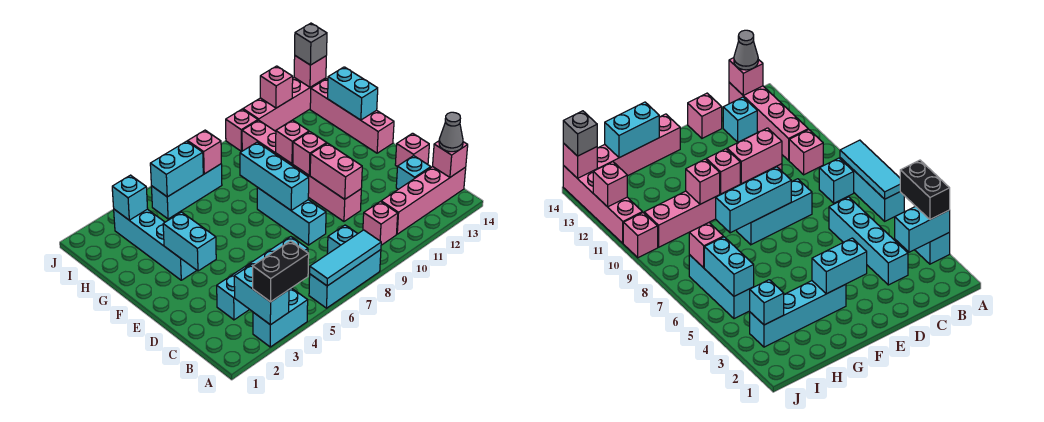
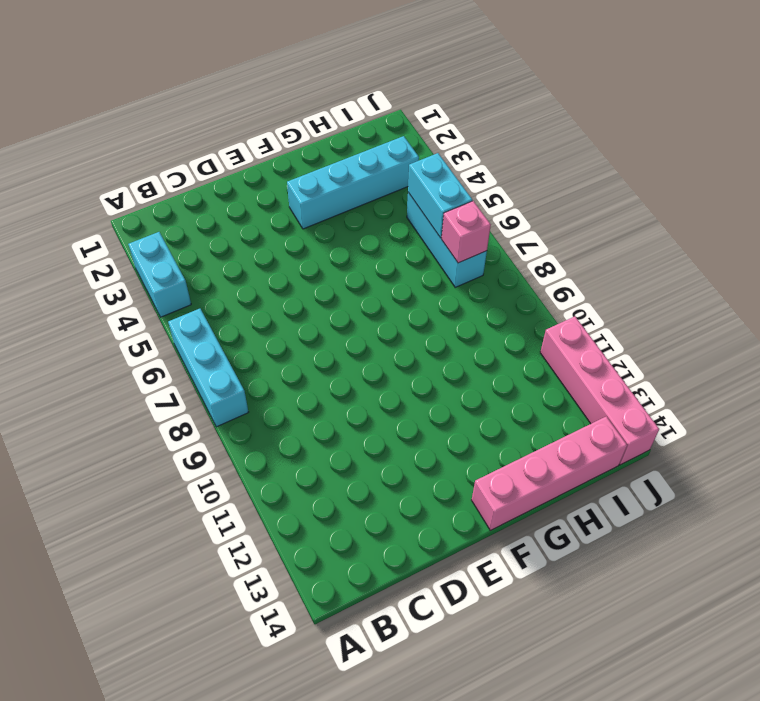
none -> cyan brick B8 level 1
none -> pink brick B10 level 1
none -> pink brick B11:B14 level 1
none -> cyan brick C3:C6 level 1

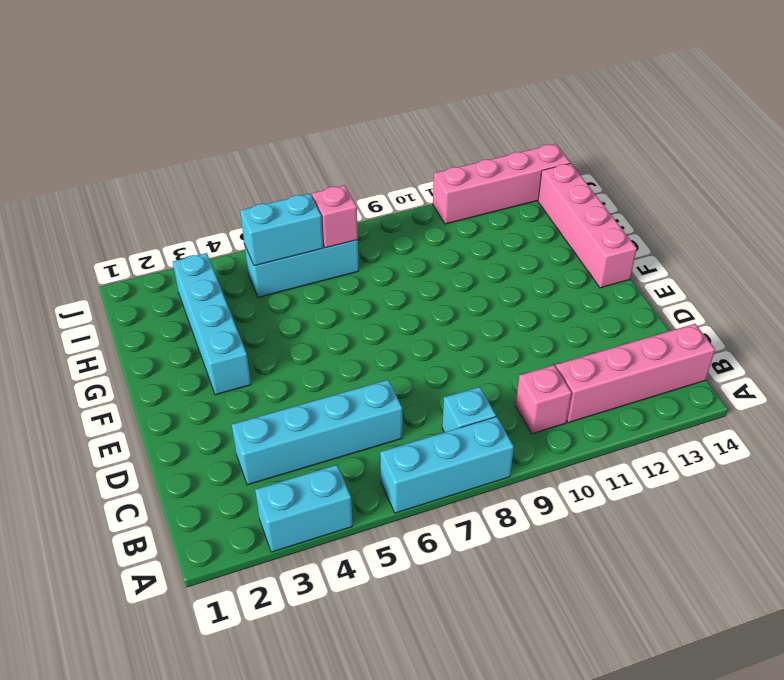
none -> cyan brick C13 level 1
none -> cyan brick D8:F8 level 1
none -> pink brick D10:I10 level 1
none -> pink brick D14 level 1

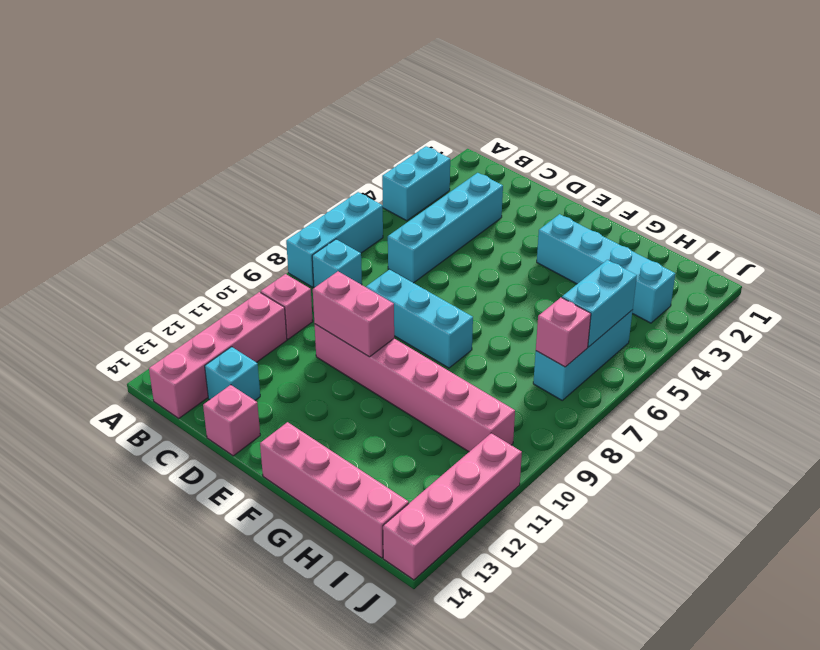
none -> pink brick J10 level 1
none -> cyan brick A3:B3 level 2
none -> cyan tile A6:A8 level 2
none -> pink brick B14 level 2

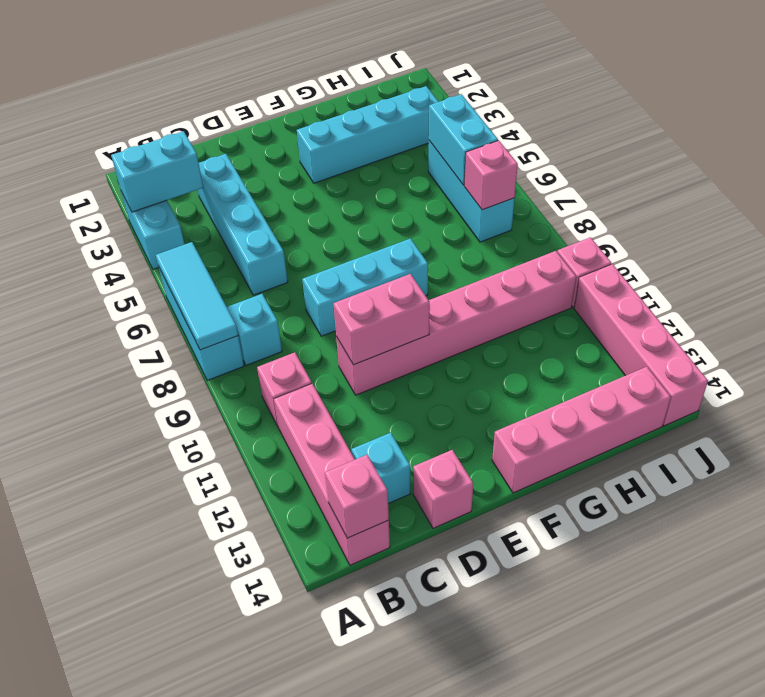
none -> cyan brick E3:F3 level 2
none -> cyan brick E8:G8 level 2
none -> pink brick F10 level 2
none -> pink brick G10 level 2

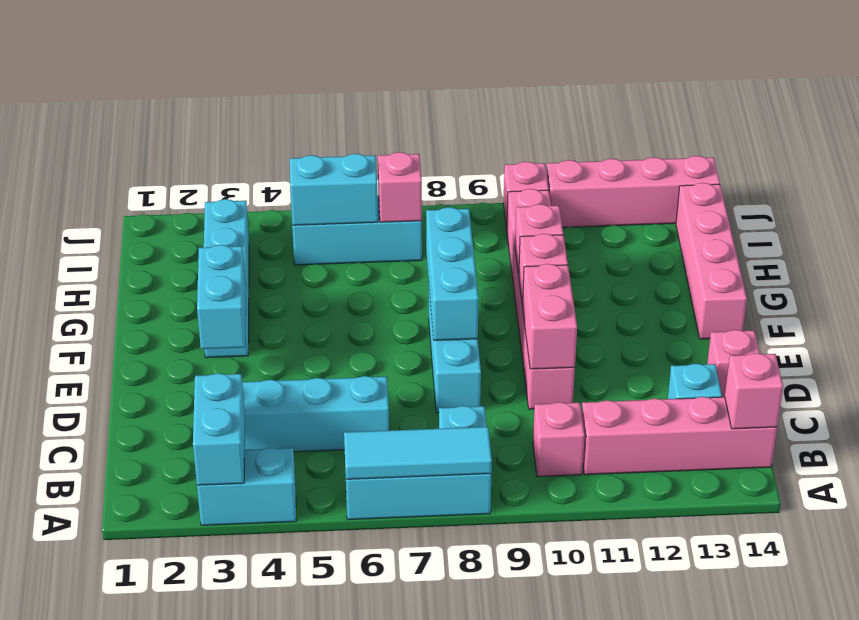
none -> cyan brick G14:H14 level 2
none -> cyan brick I3 level 2
none -> pink brick J12 level 2
none -> pink brick J14 level 2

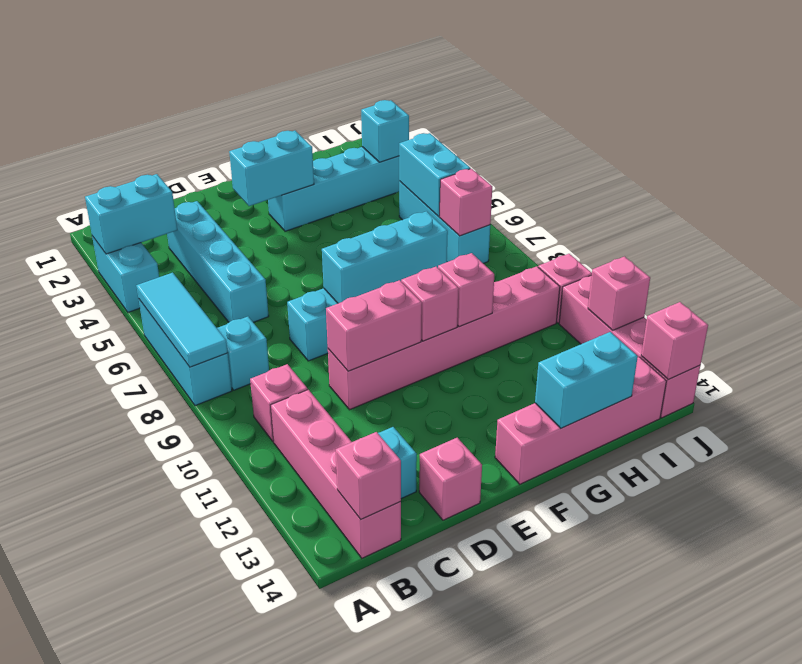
none -> black brick A3:A4 level 3
none -> grey cone B14 level 3
none -> grey brick J14 level 3

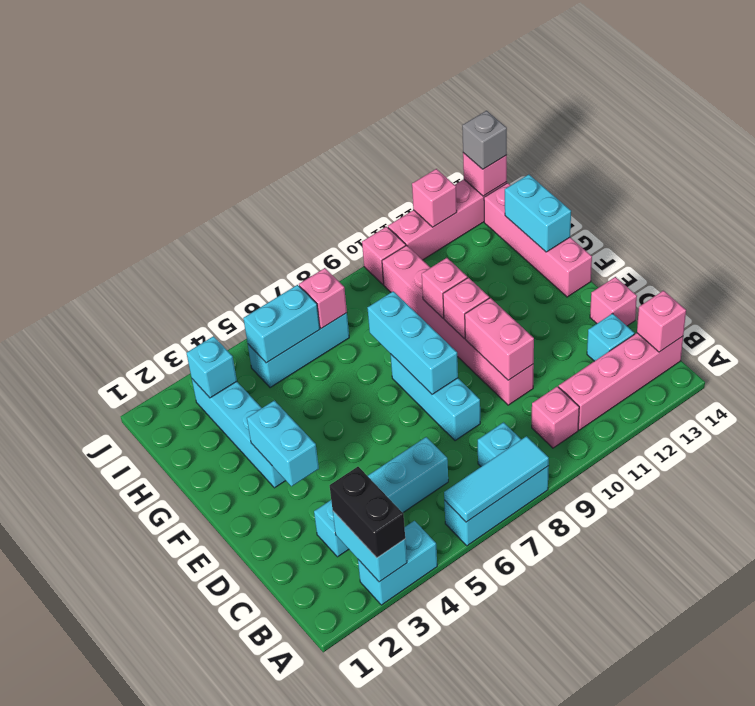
black brick A3:B3 level 3 -> black brick A3:A4 level 3
none -> grey cone B14 level 3

